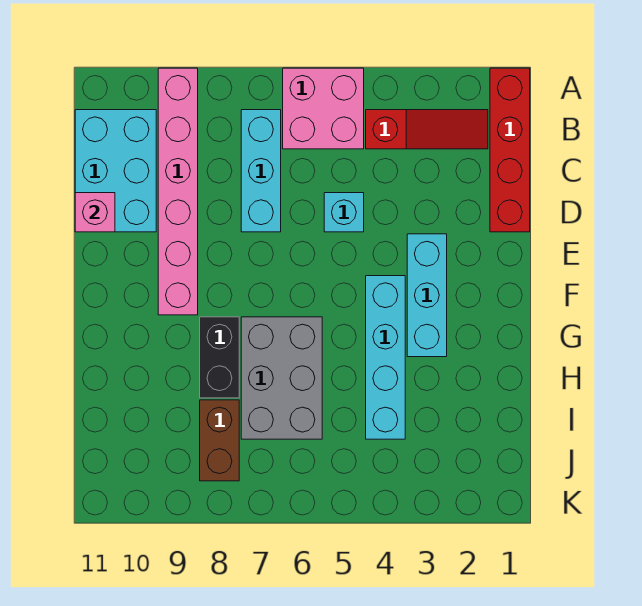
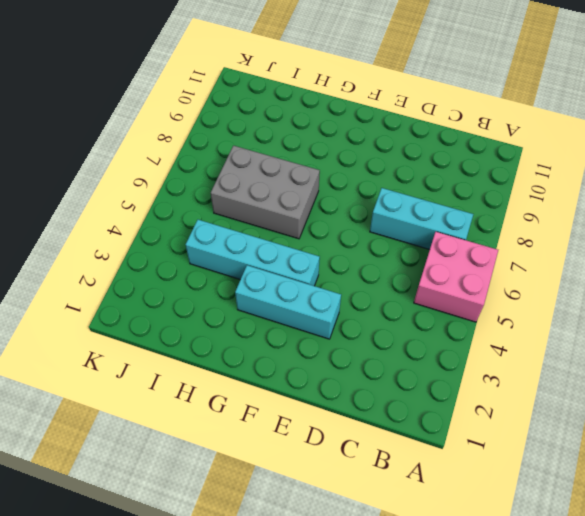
none -> red brick A1:D1 level 1
none -> pink brick A9:F9 level 1
none -> red slope B2:B4 level 1 top 4

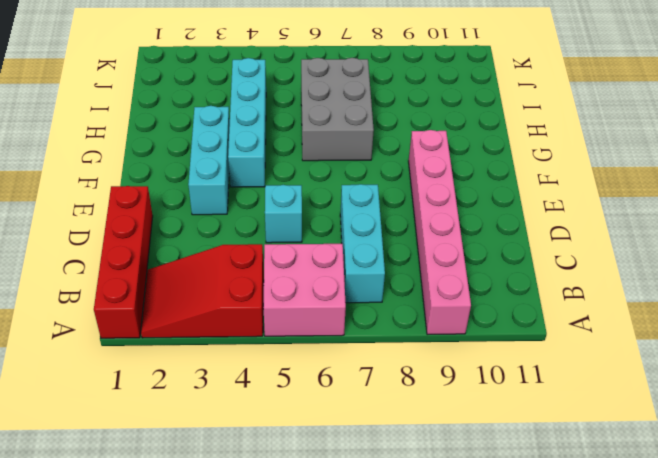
red slope A2:B4 level 1 top 4 -> red slope B2:B4 level 1 top 4
none -> cyan brick B10:D11 level 1
none -> black brick G8:H8 level 1
none -> brown brick I8:J8 level 1

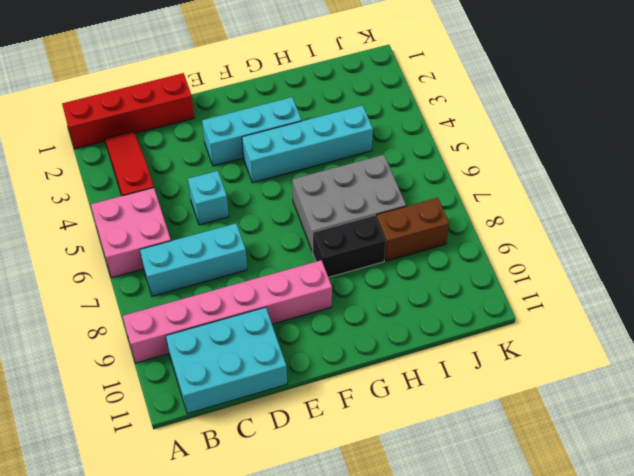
none -> pink brick D11 level 2

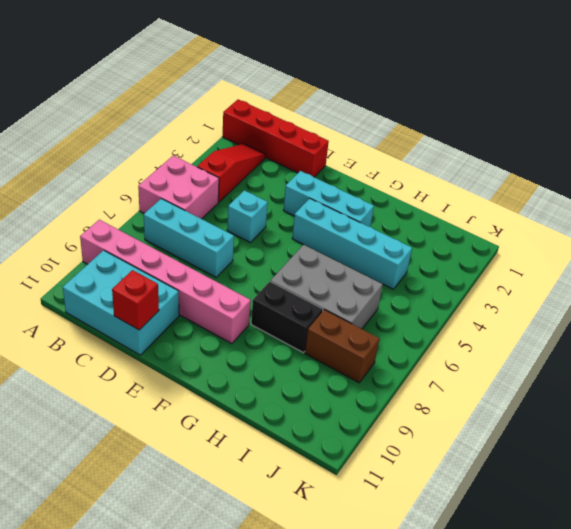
red brick D11 level 2 -> pink brick D11 level 2

